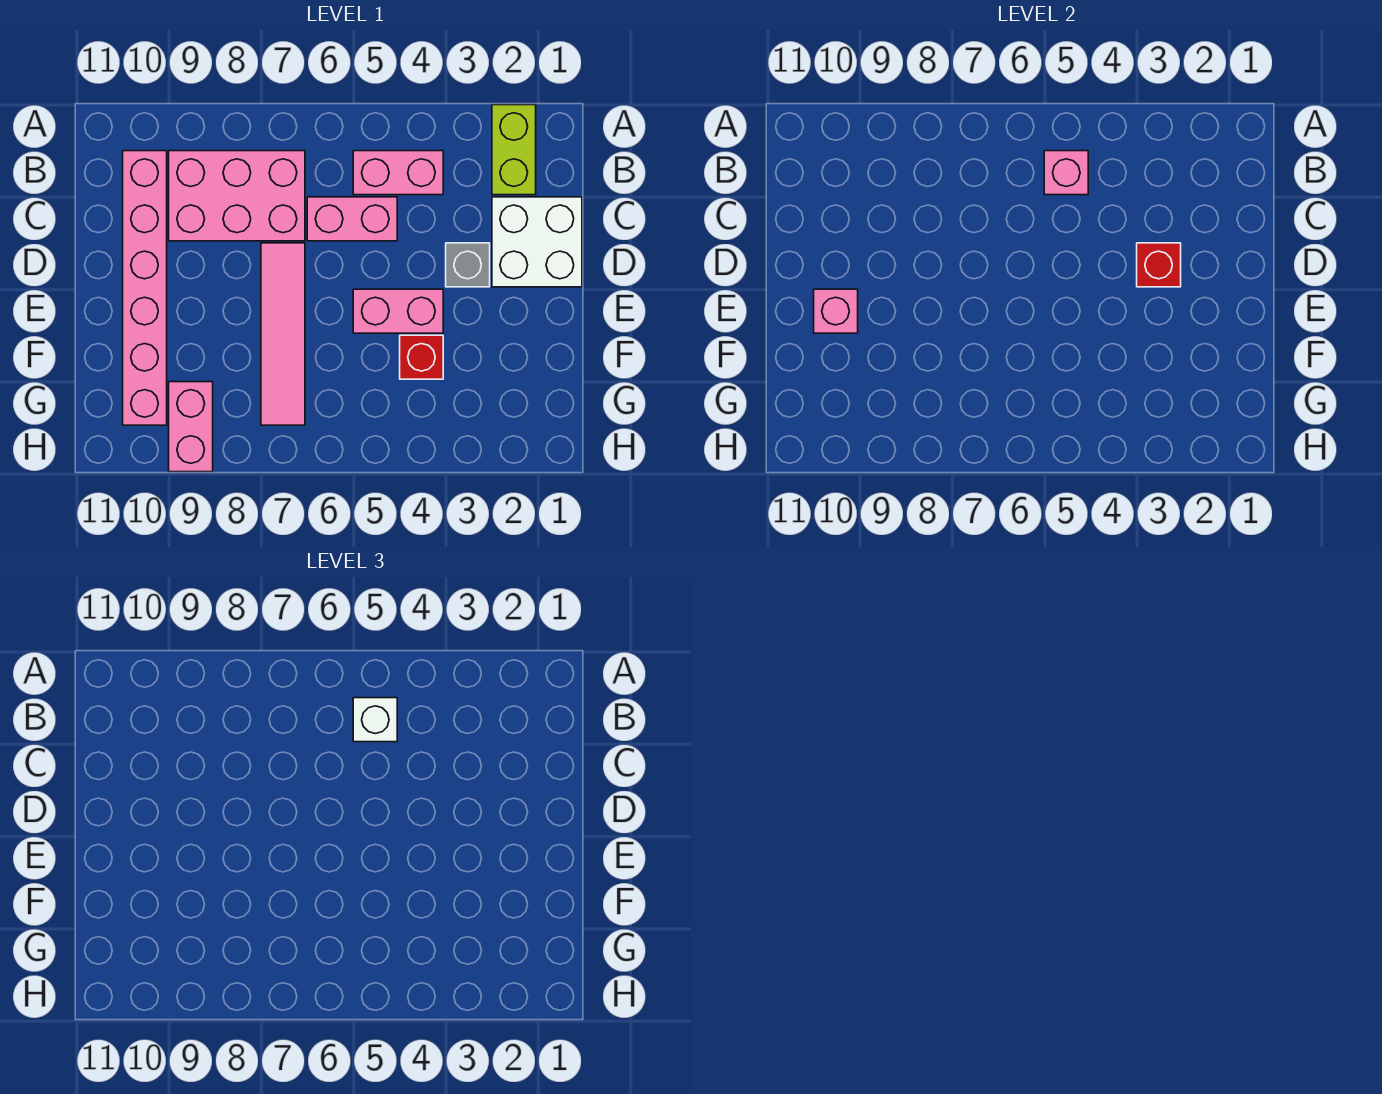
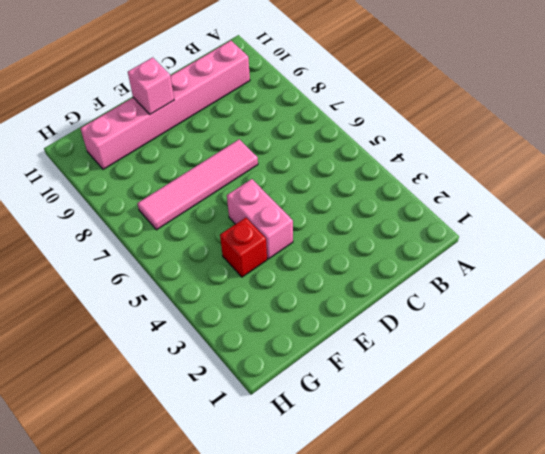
none -> lime brick A2:B2 level 1
none -> pink brick B4:B5 level 1
none -> pink brick B7:C9 level 1

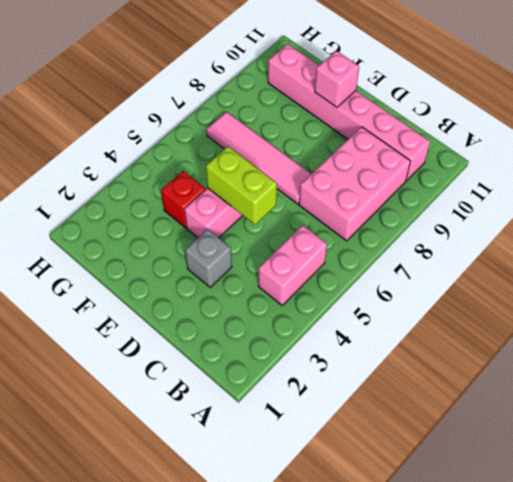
lime brick D5:E5 level 2 -> lime brick A2:B2 level 1
none -> white brick C1:D2 level 1
none -> pink brick C5:C6 level 1
none -> pink brick G9:H9 level 1

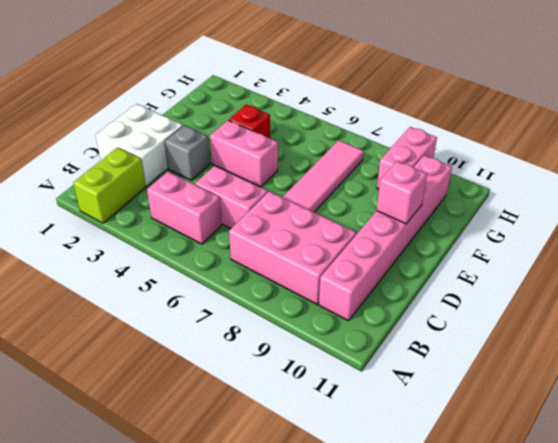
none -> pink brick B5 level 2
none -> red brick D3 level 2
none -> white brick B5 level 3

